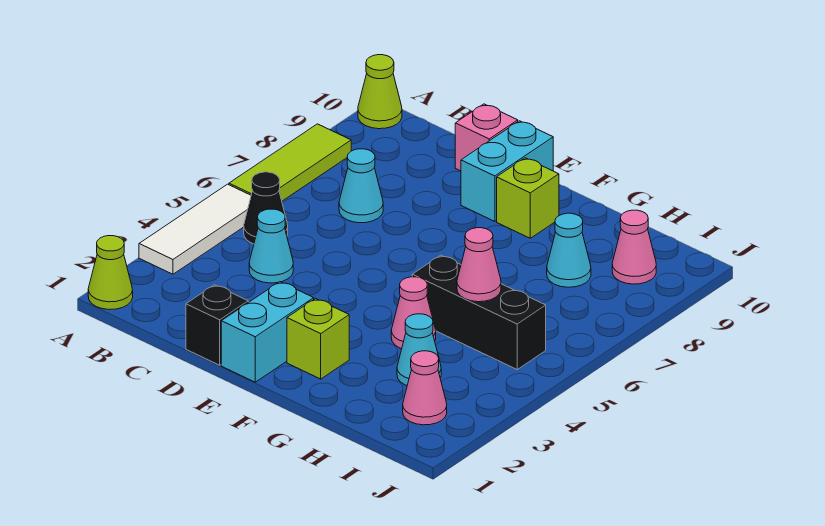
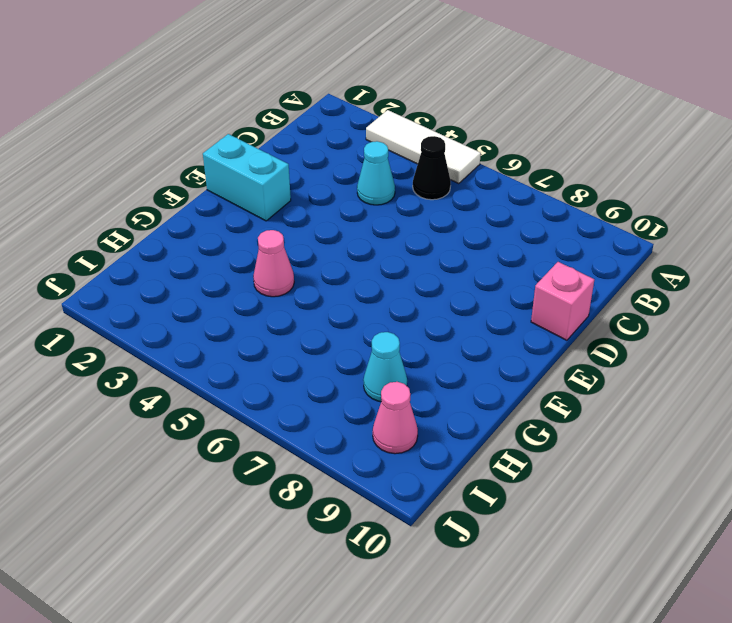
none -> lime cone A1 level 1
none -> lime tile A6:A8 level 1
none -> lime cone A10 level 1

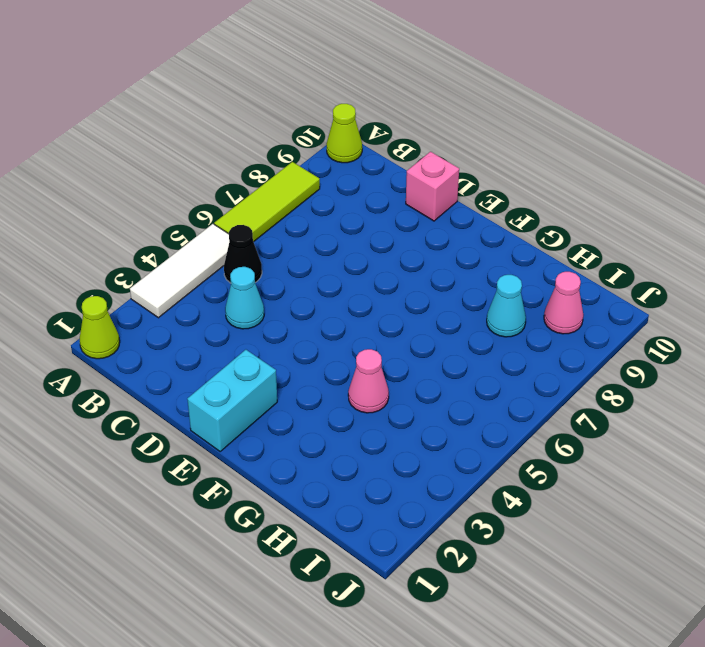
none -> cyan cone C7 level 1
none -> black brick D1 level 1
none -> cyan brick E9:E10 level 1

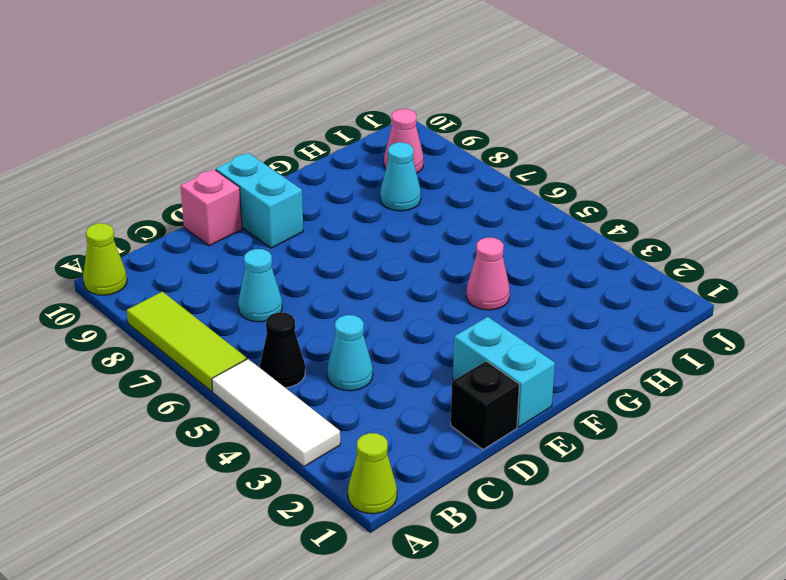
none -> lime brick F2 level 1
none -> lime brick F9 level 1
none -> black brick G5:I5 level 1

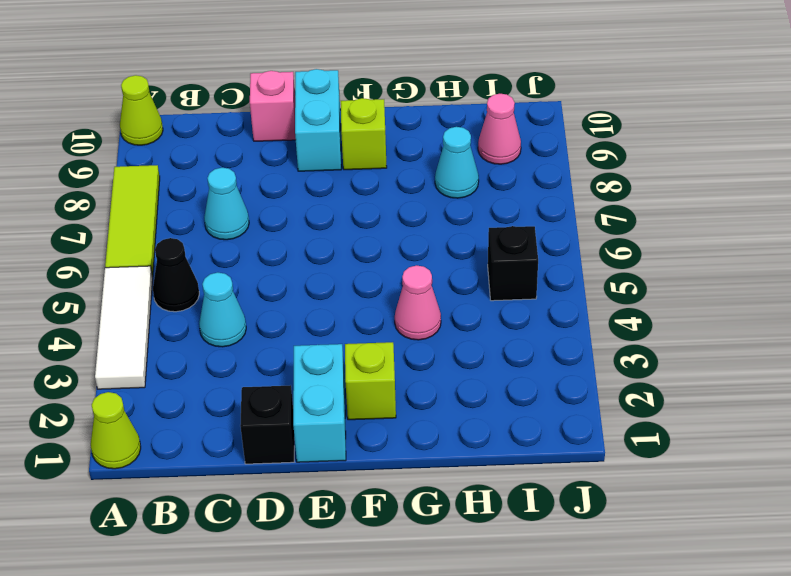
black brick I5 level 1 -> black brick G5:I5 level 1
none -> cyan cone H3 level 1
none -> pink cone I2 level 1
none -> pink cone H5 level 2

